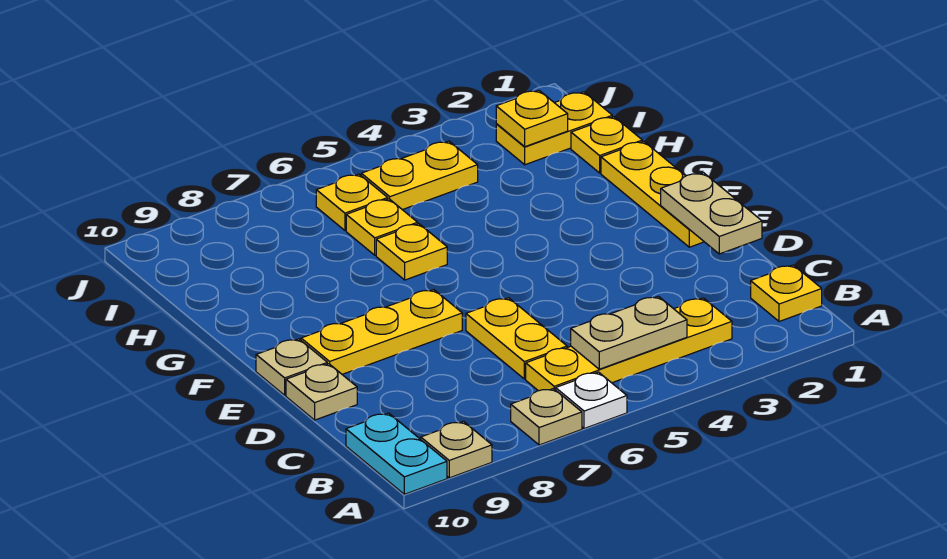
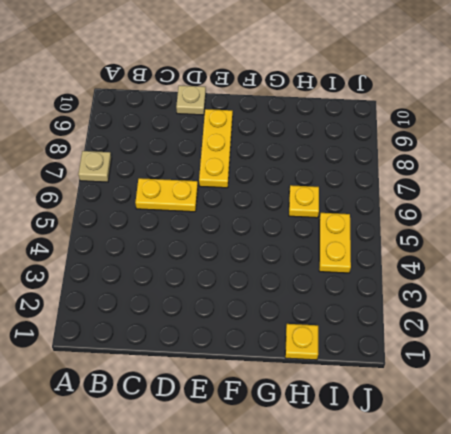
none -> white plate A6 level 1
none -> tan plate A9 level 1
none -> cyan plate A10:B10 level 1

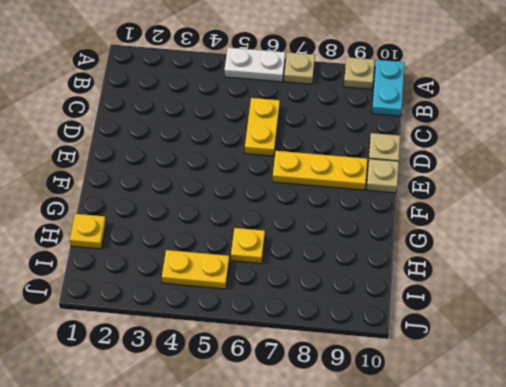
white plate A5:A6 level 1 -> white plate A6 level 1
none -> yellow plate B1 level 1
none -> yellow plate B3:B6 level 1
none -> yellow plate E1:G1 level 1

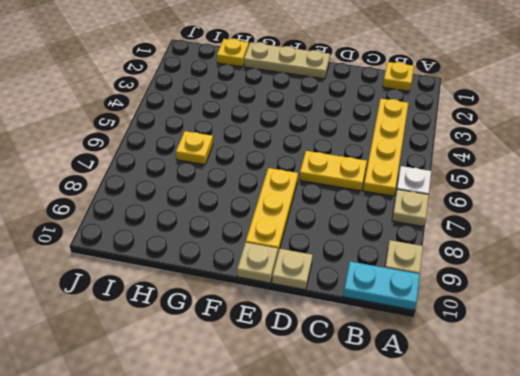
tan plate E1:G1 level 1 -> yellow plate E1:G1 level 1
none -> yellow plate G6 level 1
none -> yellow plate I1:I2 level 1
none -> yellow plate I4:I5 level 1

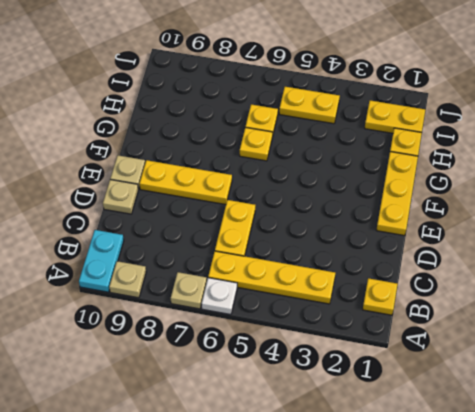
none -> yellow plate I6 level 1
none -> tan plate B4:B5 level 2
none -> tan plate D1:E1 level 2

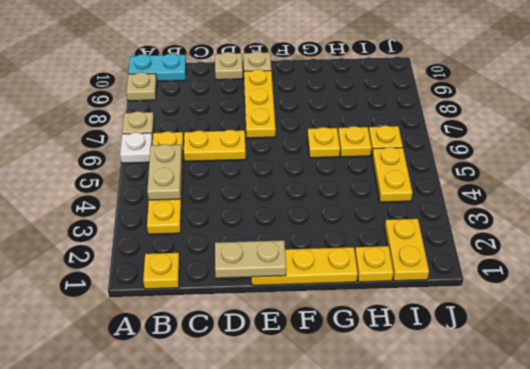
none -> yellow plate I2 level 2

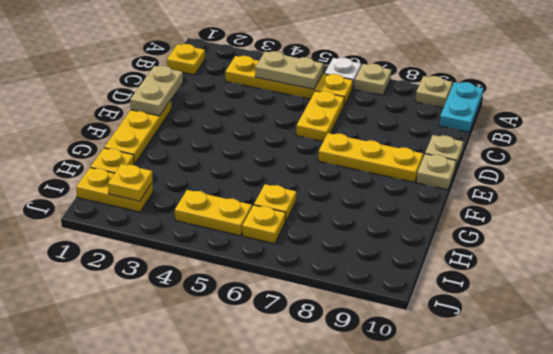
none -> yellow plate G6 level 1

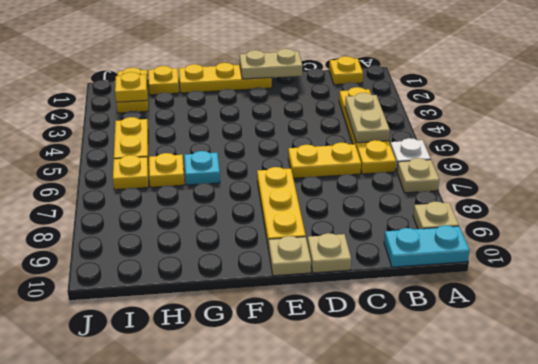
cyan plate G6 level 1 -> yellow plate G6 level 1

